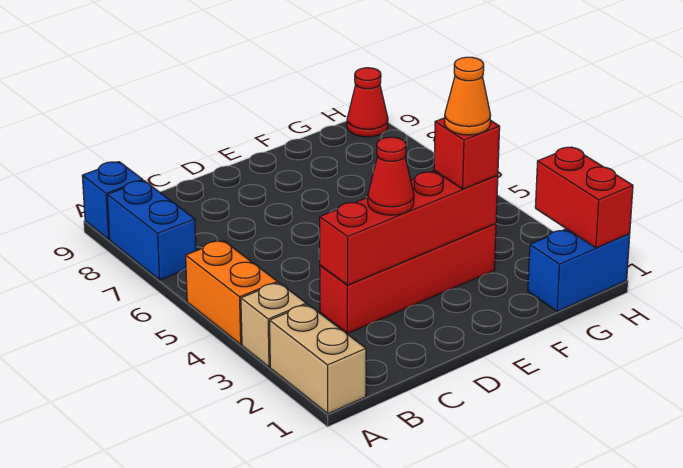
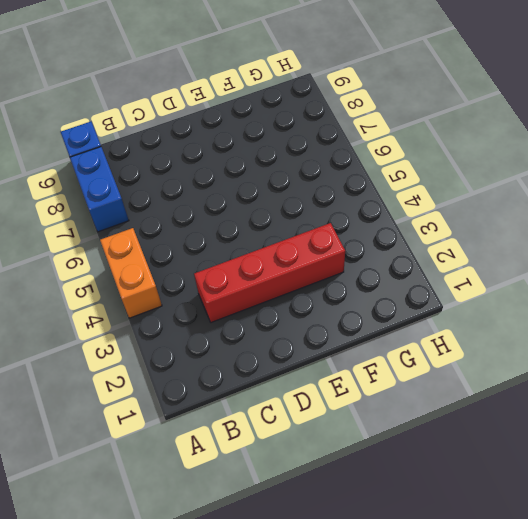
none -> tan brick A1:A2 level 1
none -> tan brick A3 level 1
none -> blue brick G1:H1 level 1

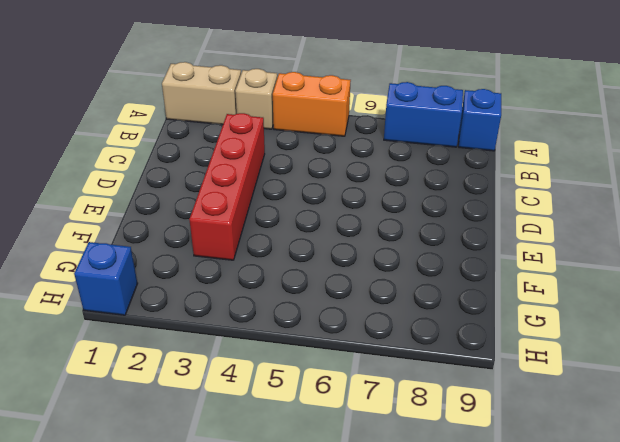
blue brick H1 level 1 -> blue brick G1:H1 level 1
none -> red cone H9 level 1
none -> red brick C3:F3 level 2
none -> red brick H1:H2 level 2

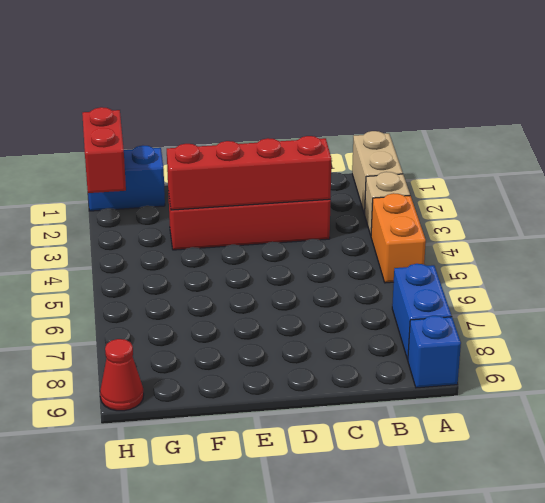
none -> red cone D3 level 3
none -> red brick F3 level 3
none -> orange cone F3 level 4

